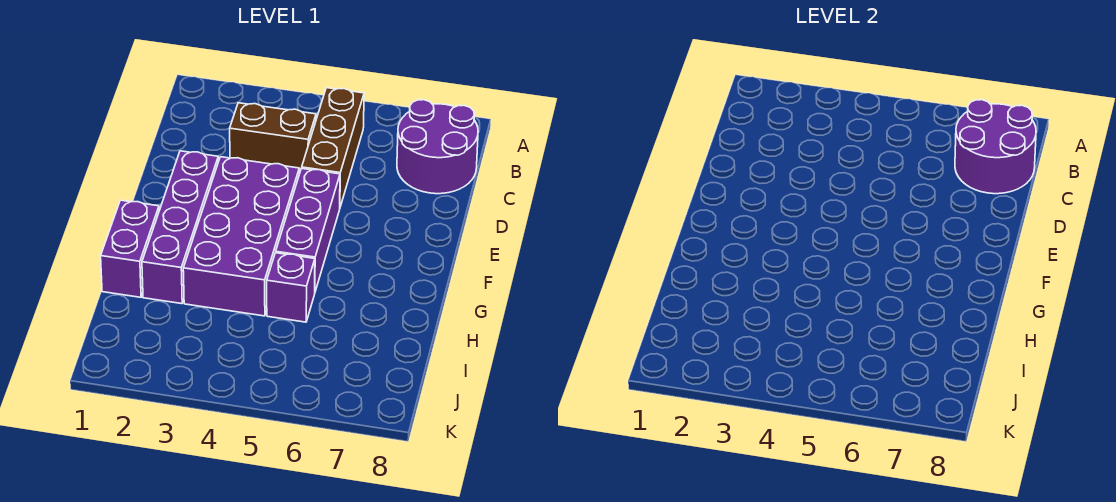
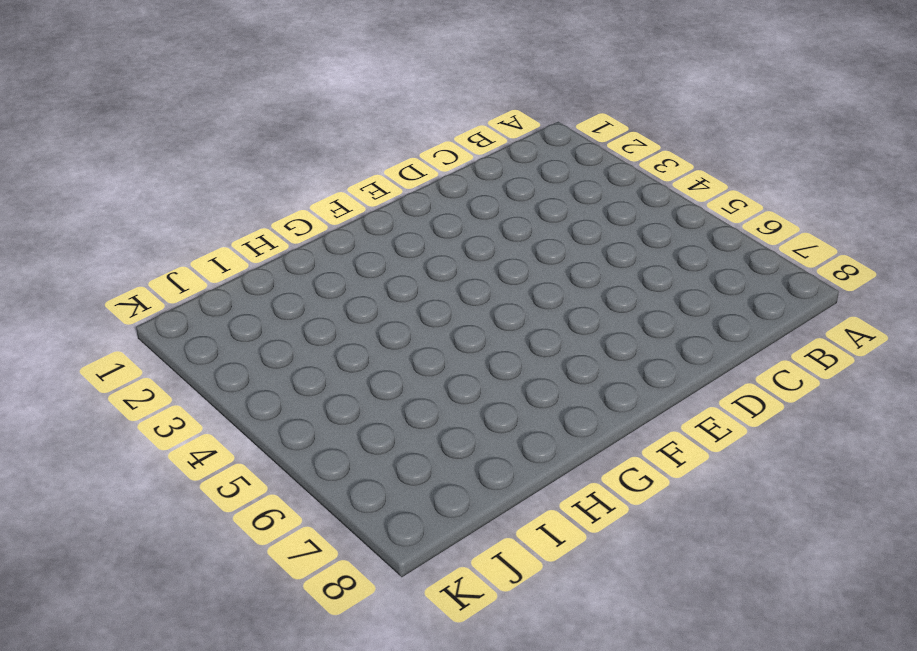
none -> brown brick B5:D5 level 1
none -> purple round brick B7:C8 level 1

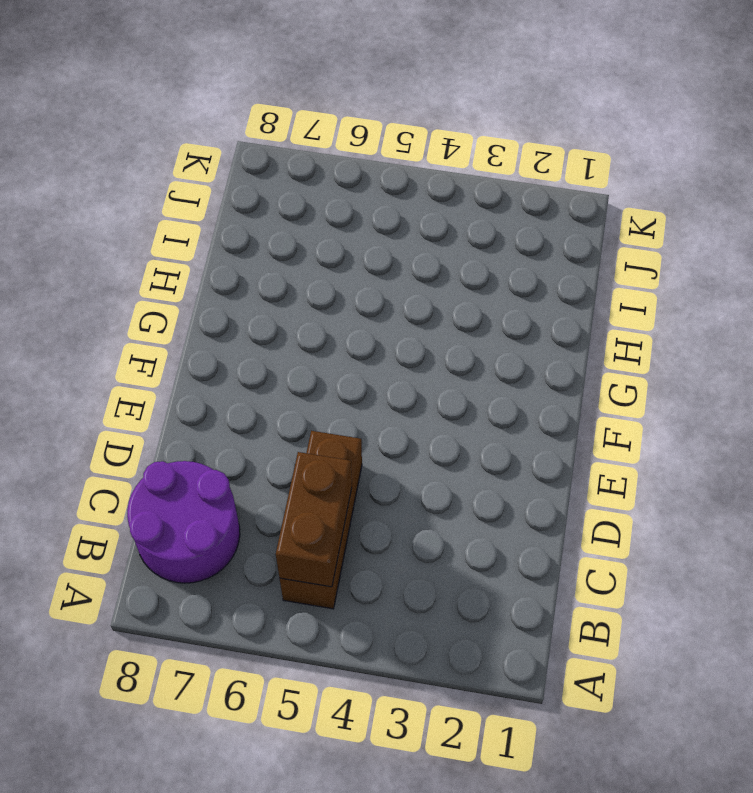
brown brick B5:C5 level 2 -> brown brick C3:C4 level 1
none -> purple brick E2:H2 level 1
none -> purple brick E3:H4 level 1

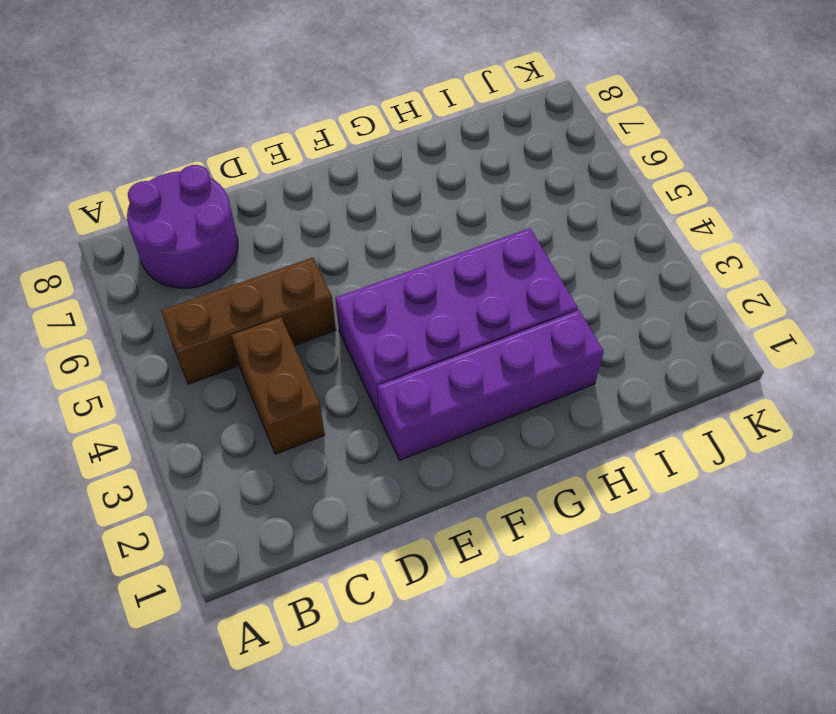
none -> purple brick E5:G5 level 1
none -> purple brick G1:H1 level 1

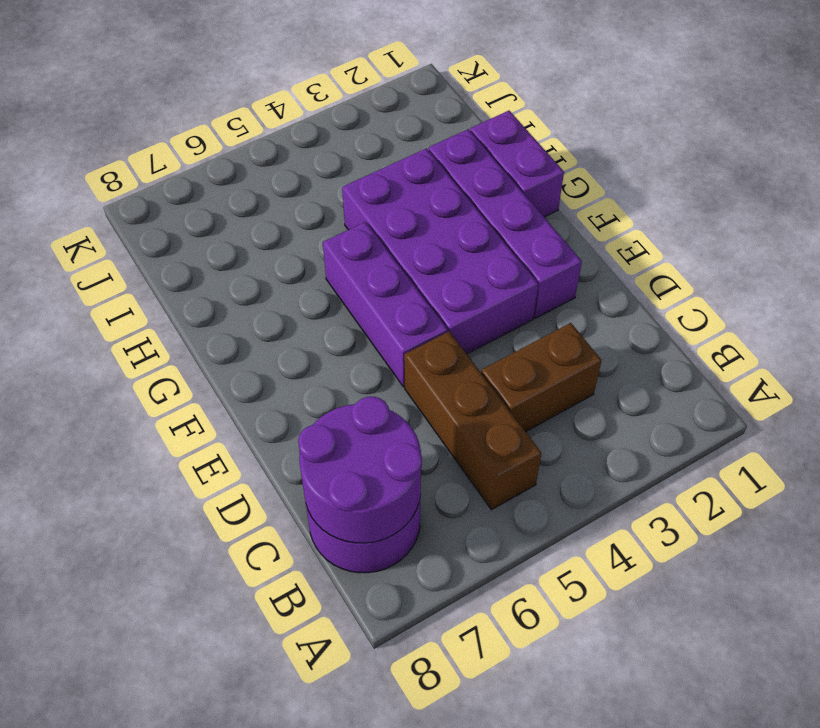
none -> purple brick H5 level 1

